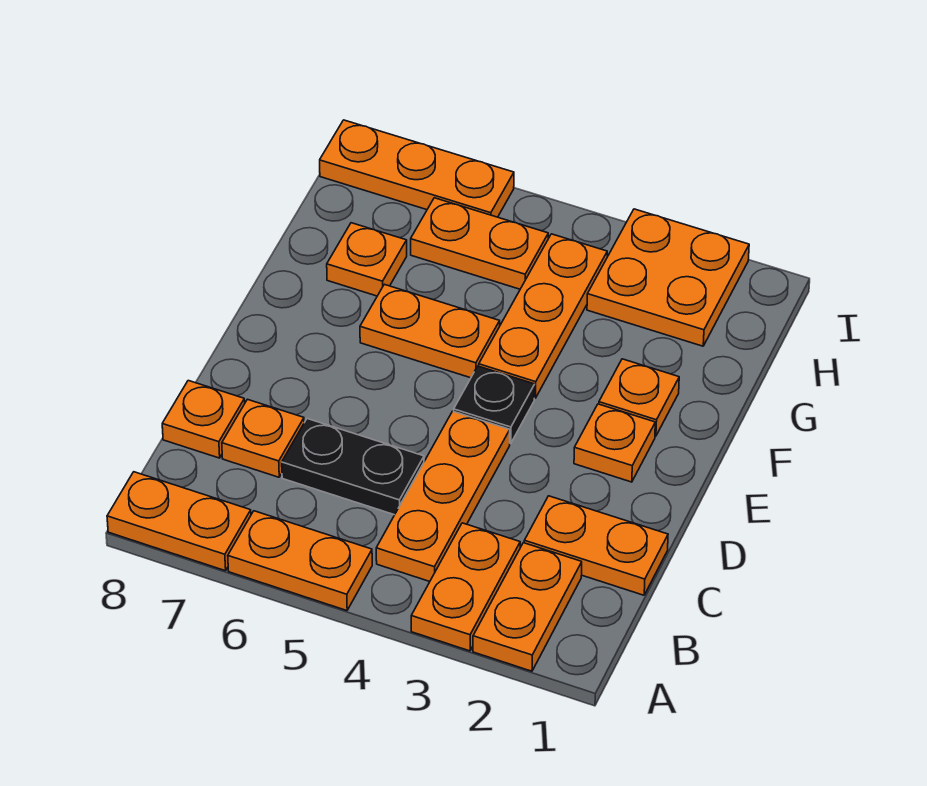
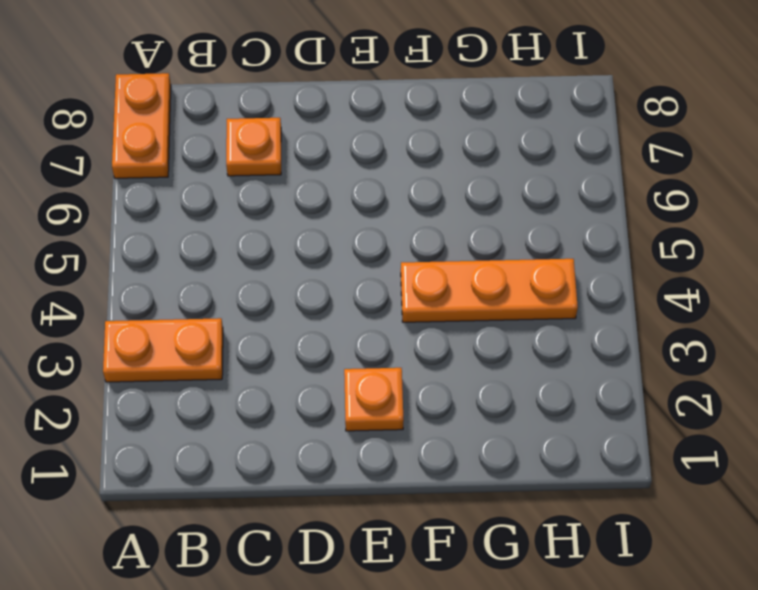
none -> orange plate A2:B2 level 1
none -> orange plate A5:A6 level 1
none -> orange plate B4:D4 level 1

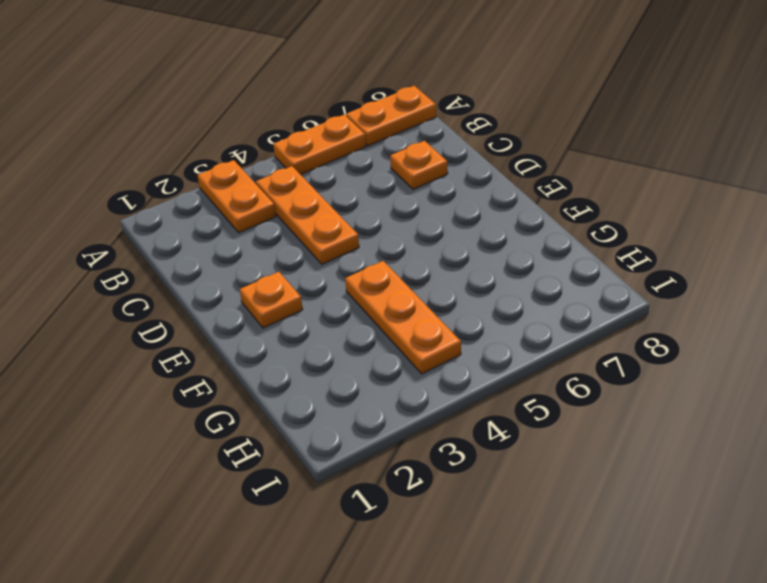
none -> orange plate A2:B2 level 1
none -> orange plate C1:C2 level 1
none -> black plate C5:C6 level 1

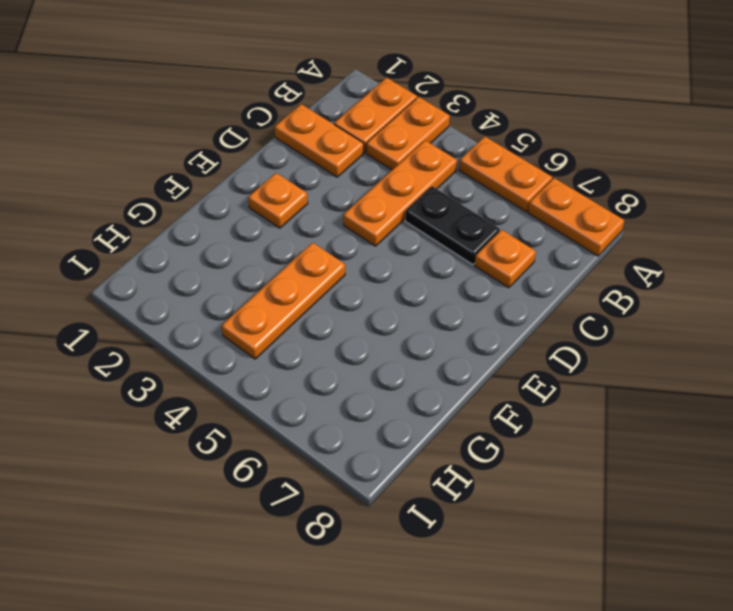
none -> orange plate C8 level 1
none -> black plate E4 level 1
none -> orange plate F2 level 1

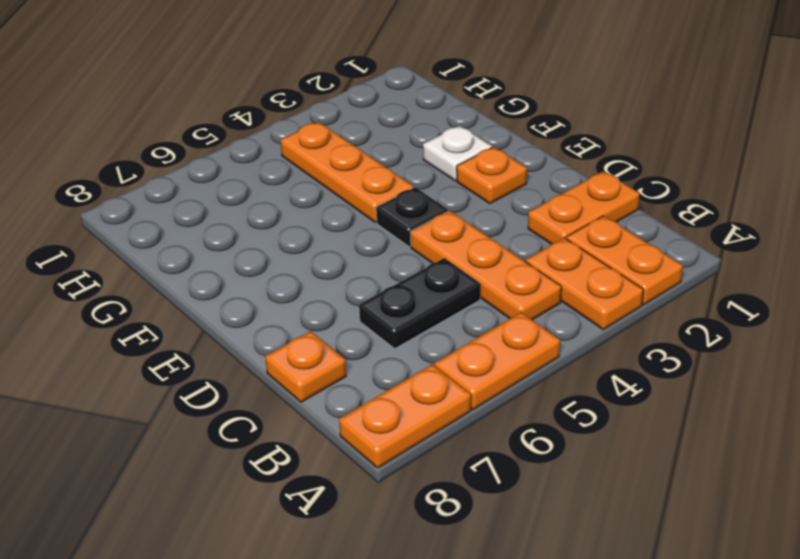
white plate F2 level 1 -> orange plate F2 level 1
none -> orange plate C7 level 1
none -> orange plate F5:F6 level 1
none -> orange plate G7 level 1

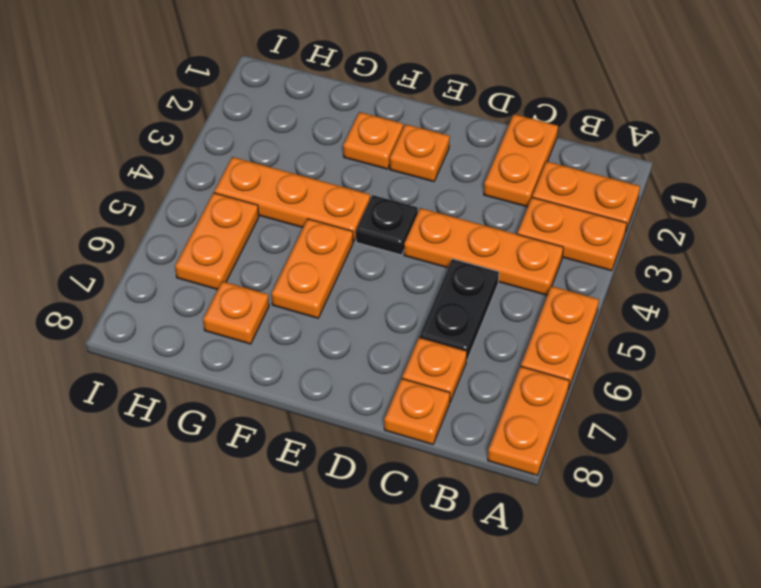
none -> orange plate H2:I3 level 1
none -> orange plate I6:I8 level 1

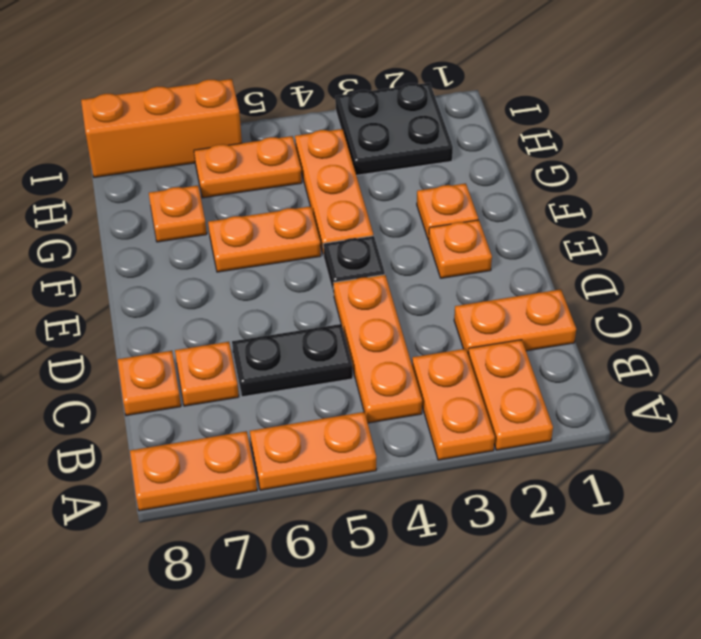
black plate H2:I3 level 1 -> orange plate H2:I3 level 1
orange brick I6:I8 level 1 -> orange plate I6:I8 level 1

